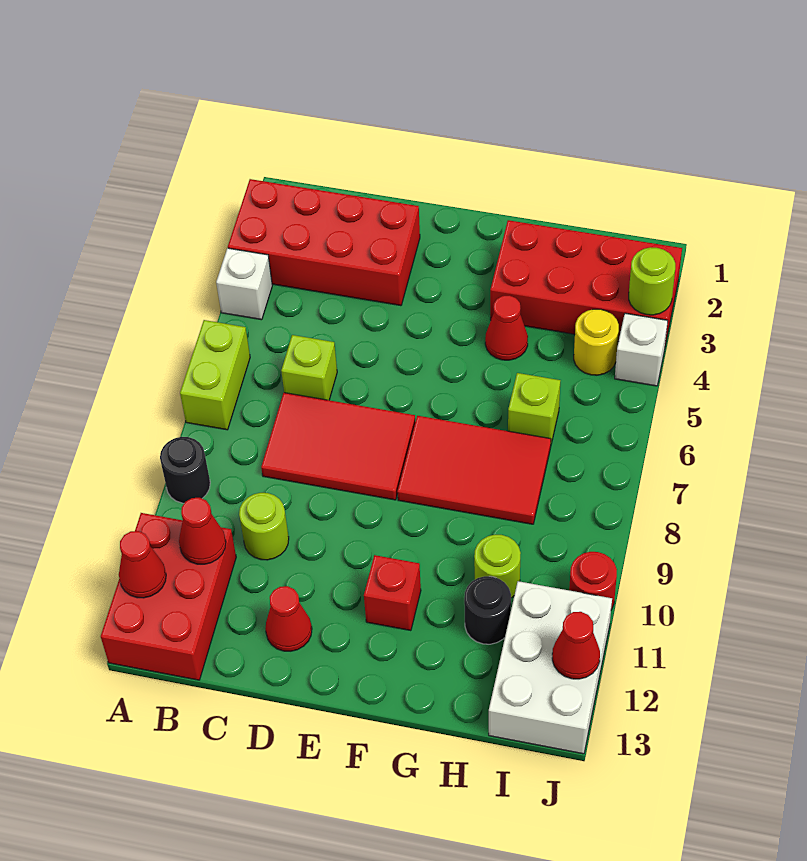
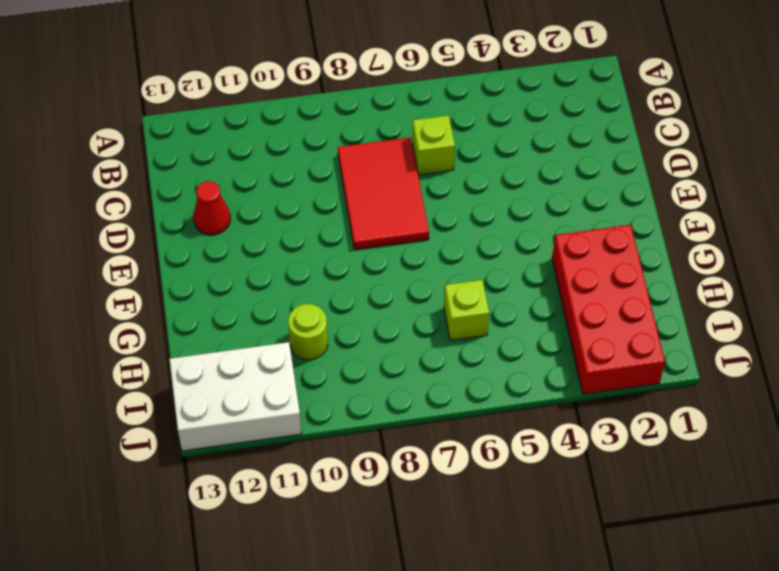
none -> red brick A2:D3 level 1
none -> white brick A4 level 1
none -> lime brick A6:A7 level 1

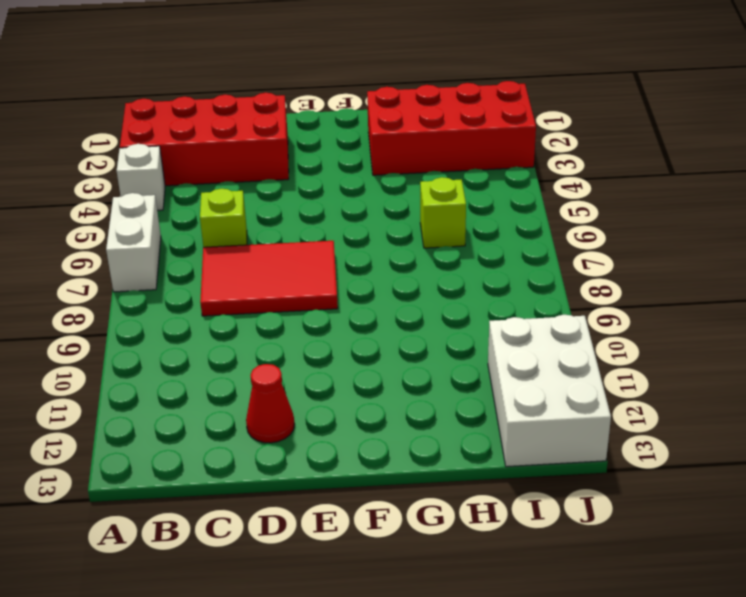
white brick A6:A7 level 1 -> lime brick A6:A7 level 1
none -> black round brick A9 level 1
none -> red brick A11:B13 level 1
none -> lime round brick C10 level 1

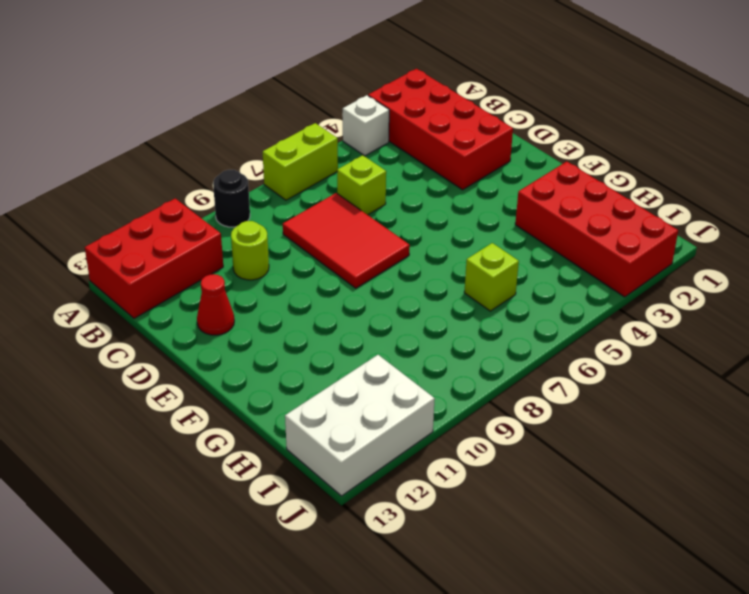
none -> red tile F7:H8 level 1
none -> red brick F11 level 1
none -> red cone G4 level 1

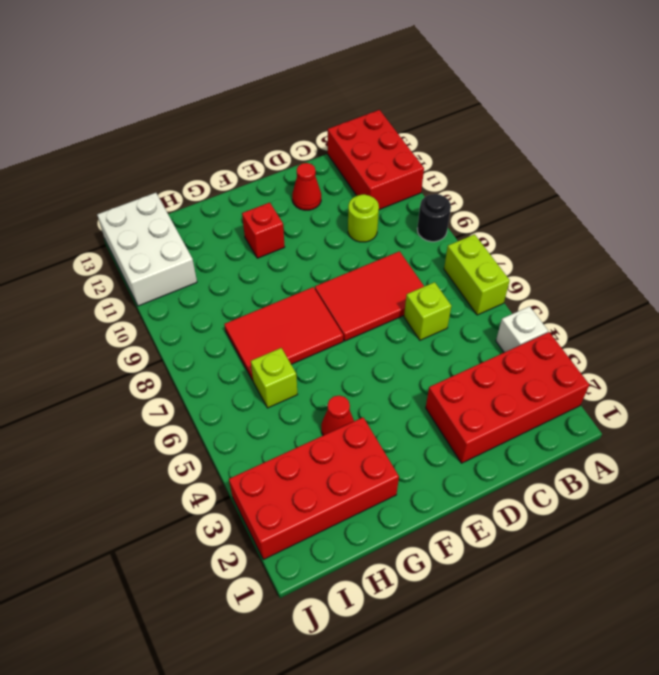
none -> lime round brick H10 level 1
none -> black round brick H11 level 1
none -> yellow round brick I4 level 1

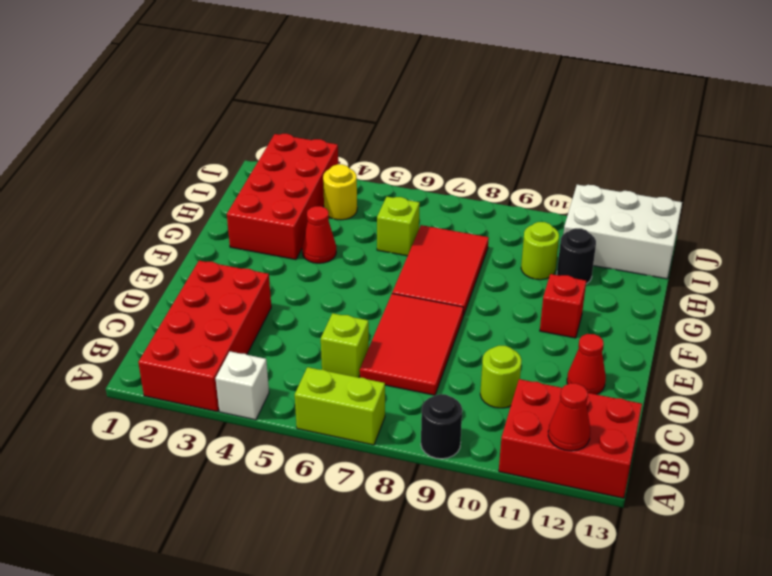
none -> white brick J4 level 1
none -> red round brick J10 level 1
none -> red cone B11 level 2

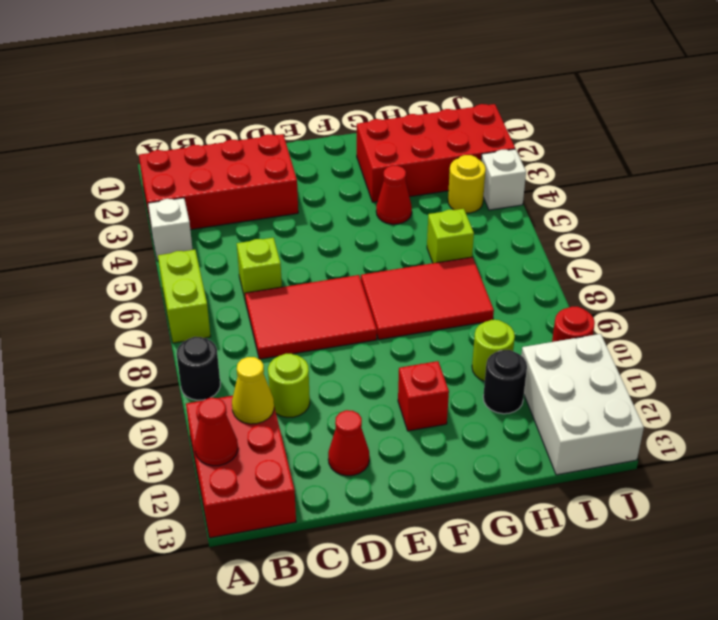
yellow cone B11 level 2 -> red cone B11 level 2
none -> lime round brick J3 level 2
none -> red cone J12 level 2

